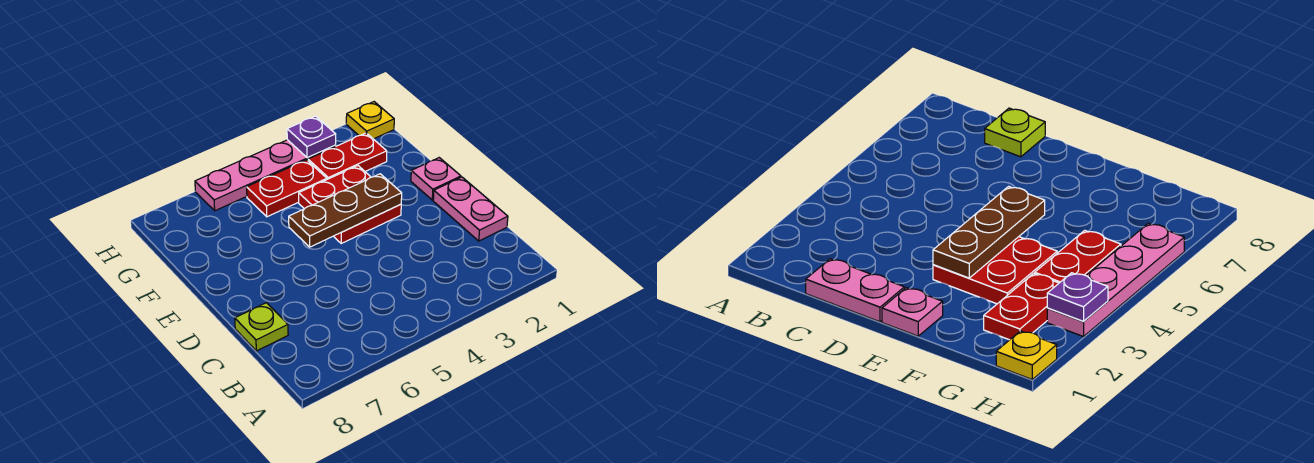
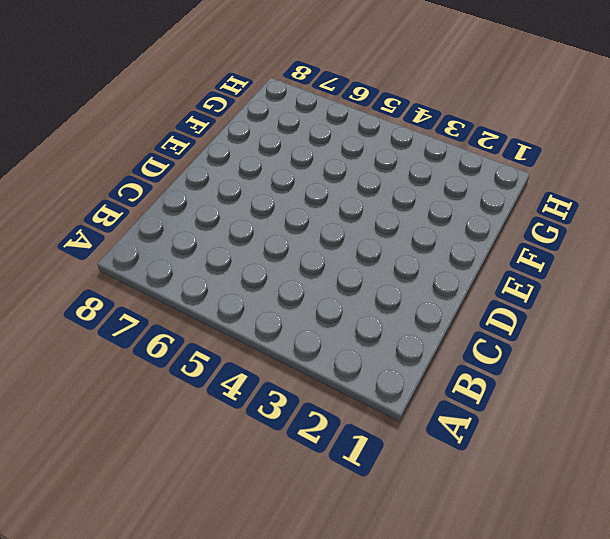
none -> pink plate C1:D1 level 1
none -> lime plate C8 level 1

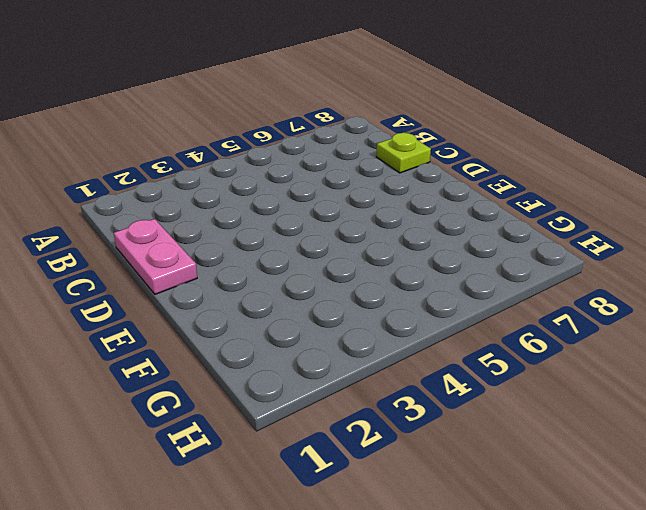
none -> pink plate E1 level 1
none -> red plate E3:F4 level 1

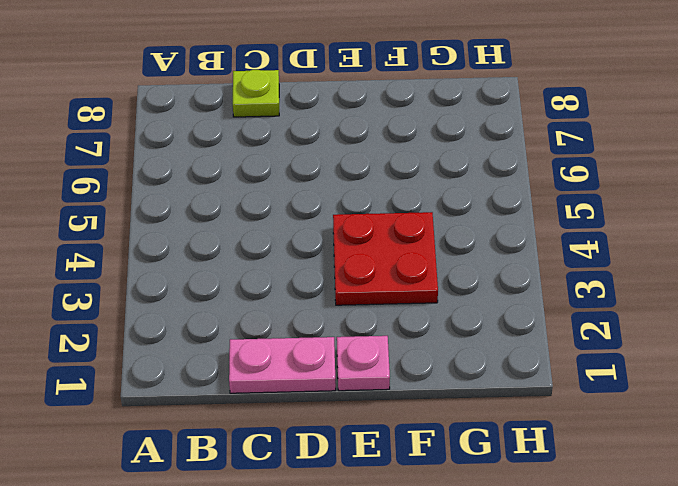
none -> red plate G2:G3 level 1
none -> red plate G4:G5 level 1

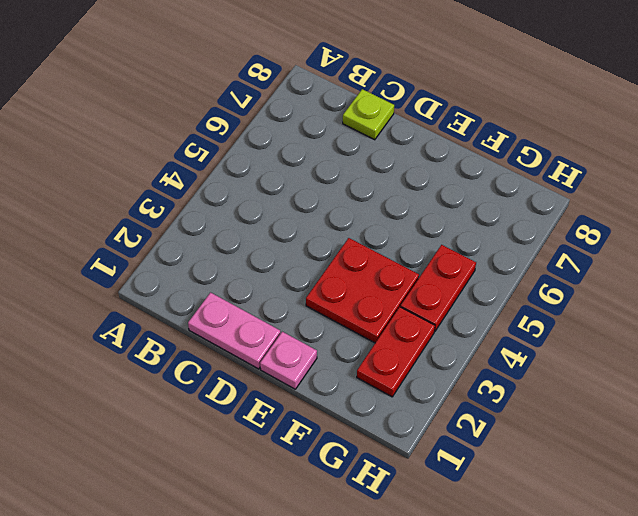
none -> yellow plate H1 level 1
none -> pink plate H3:H6 level 1

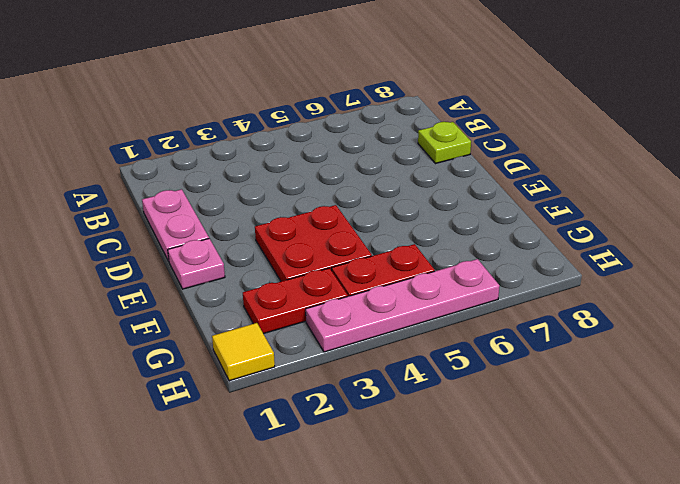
yellow tile H1 level 1 -> yellow plate H1 level 1
none -> brown plate E3:E5 level 2
none -> purple plate H3 level 2

